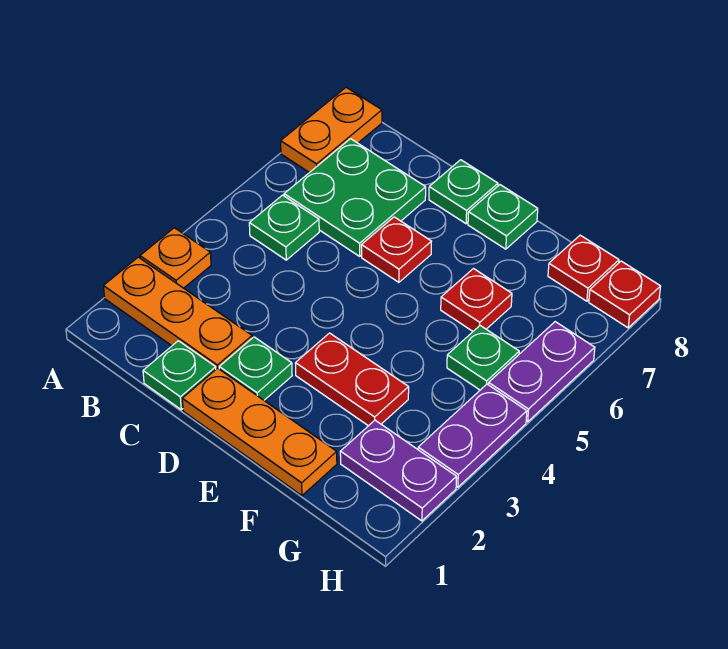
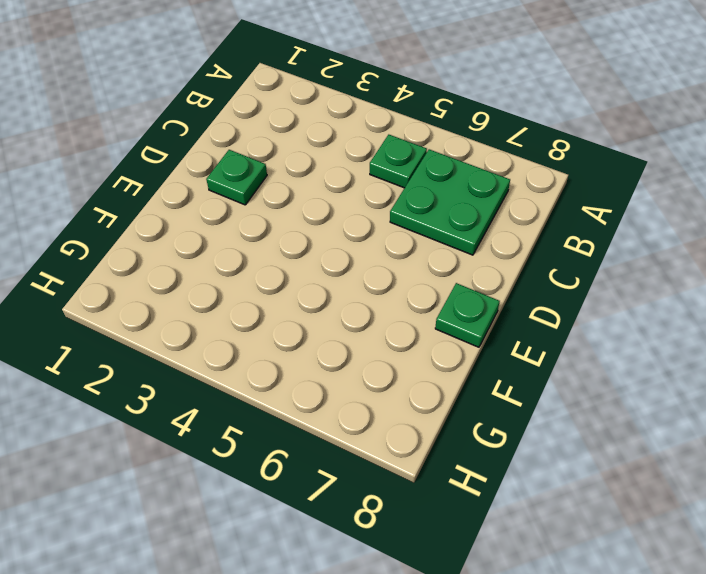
none -> orange plate A2:C2 level 1
none -> orange plate A3 level 1
none -> orange plate A7:A8 level 1

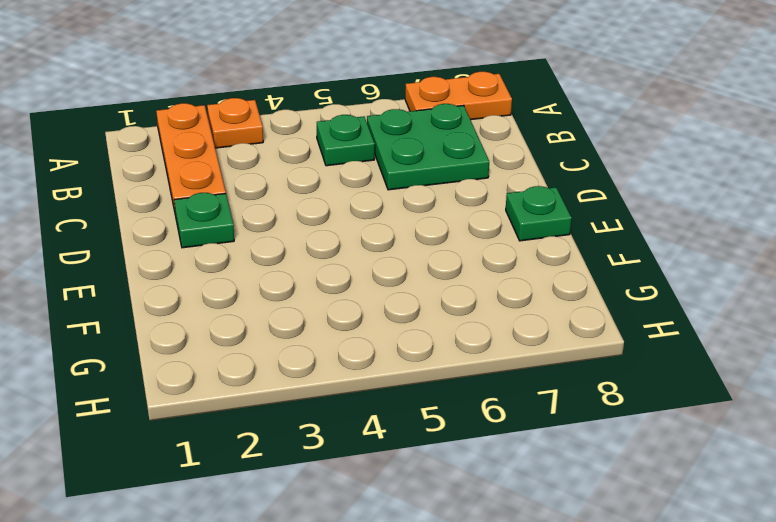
none -> green plate C1 level 1
none -> orange plate D1:F1 level 1
none -> red plate D6 level 1

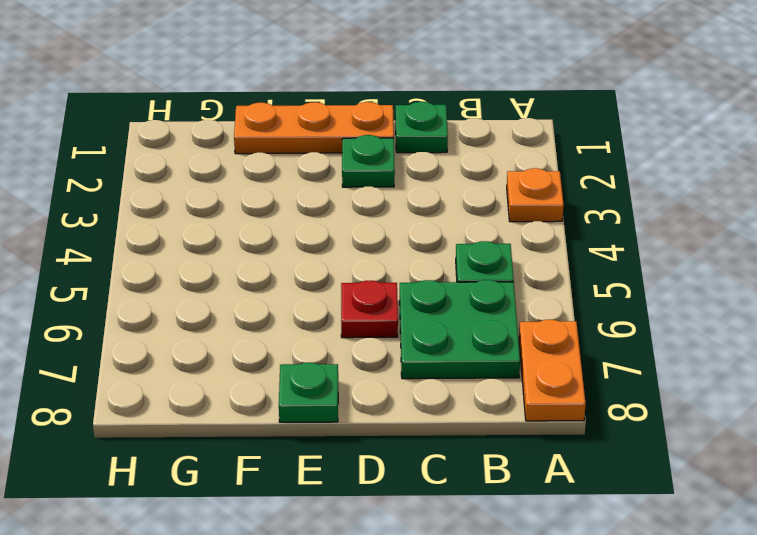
none -> orange plate A2:C2 level 1
none -> green plate D8 level 1
none -> red plate E3:F3 level 1

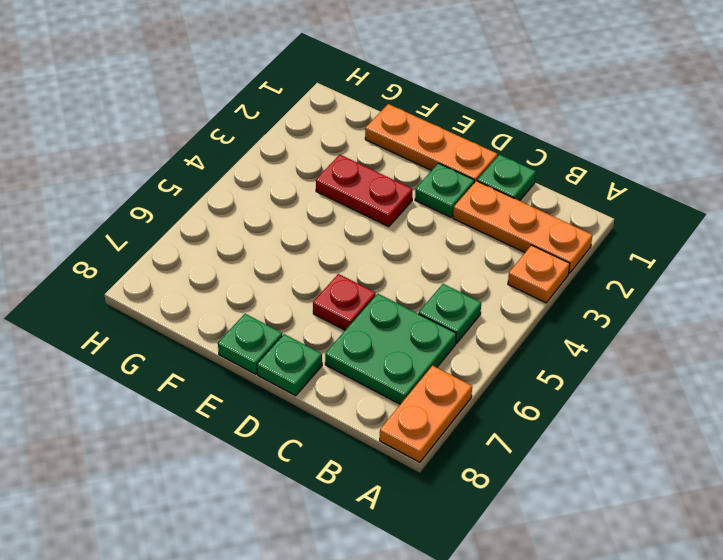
none -> red plate F6 level 1
none -> purple plate G2:H2 level 1
none -> green plate G5 level 1

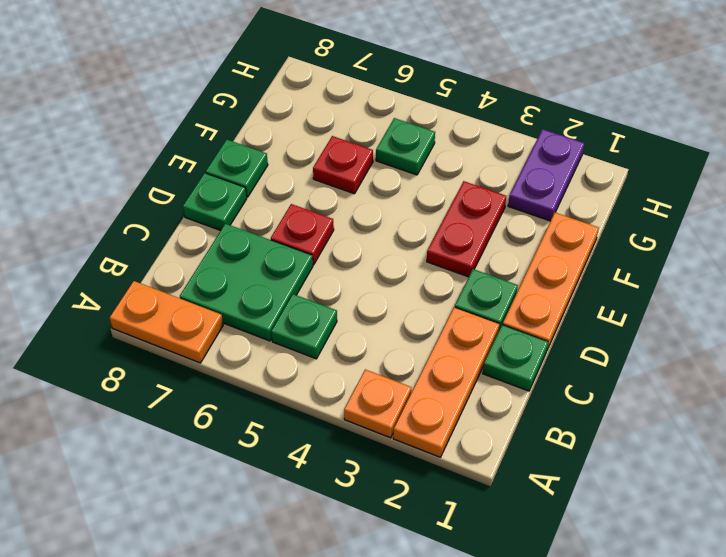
none -> red plate G8 level 1
none -> purple plate H3:H4 level 1
none -> purple plate H5:H6 level 1

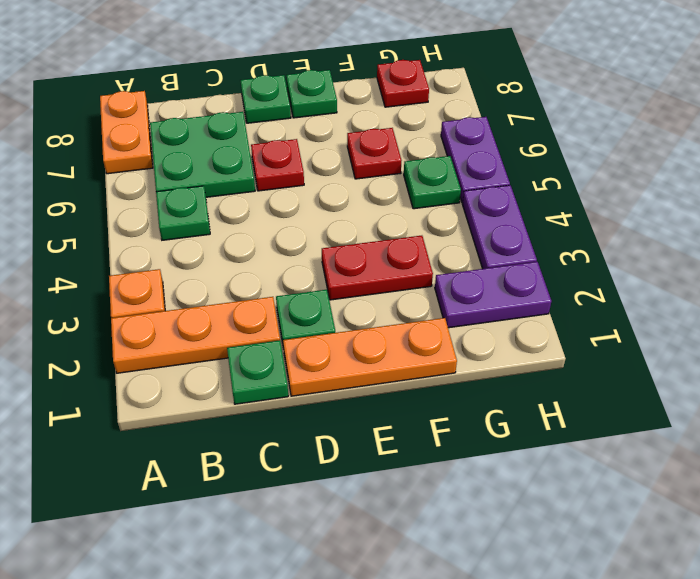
none -> red plate H8 level 1

